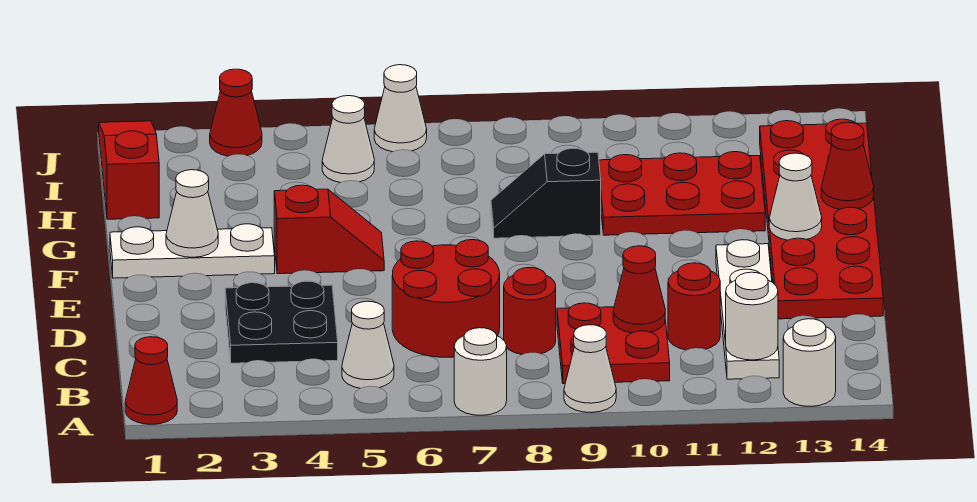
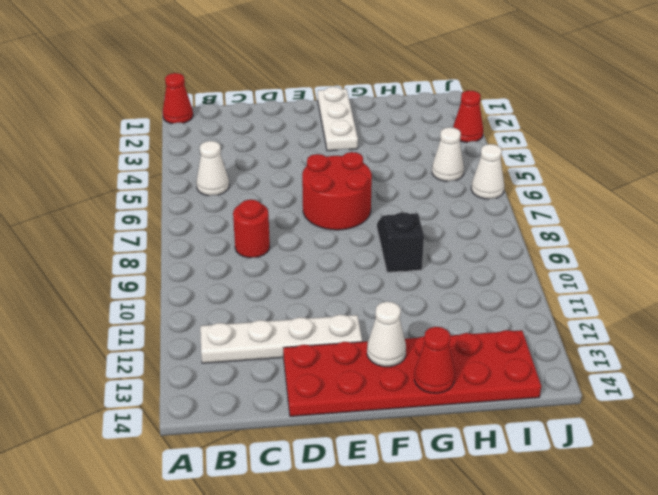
red round brick E6:F7 level 1 -> red round brick C6:D7 level 1
none -> white round brick A7 level 1
none -> white cone A9 level 1
none -> white round brick A13 level 1

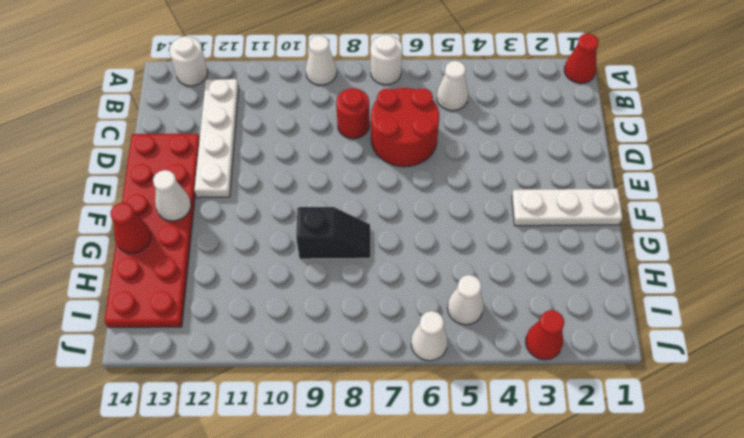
none -> red plate B9:C10 level 1
none -> black plate C3:D4 level 1
none -> red round brick C11 level 1

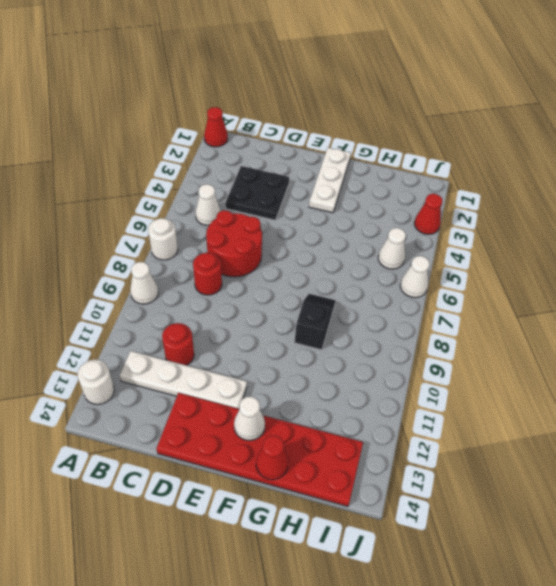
none -> red plate B9:C10 level 1
none -> red slope F4:F5 level 1 top 4
none -> red plate G10:H12 level 1

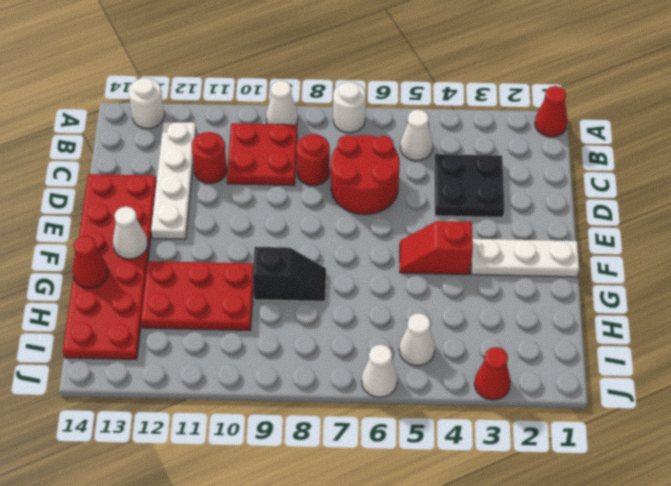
none -> red slope H1:J1 level 1 top H
none -> white round brick B12 level 2
none -> red cone C10 level 2

